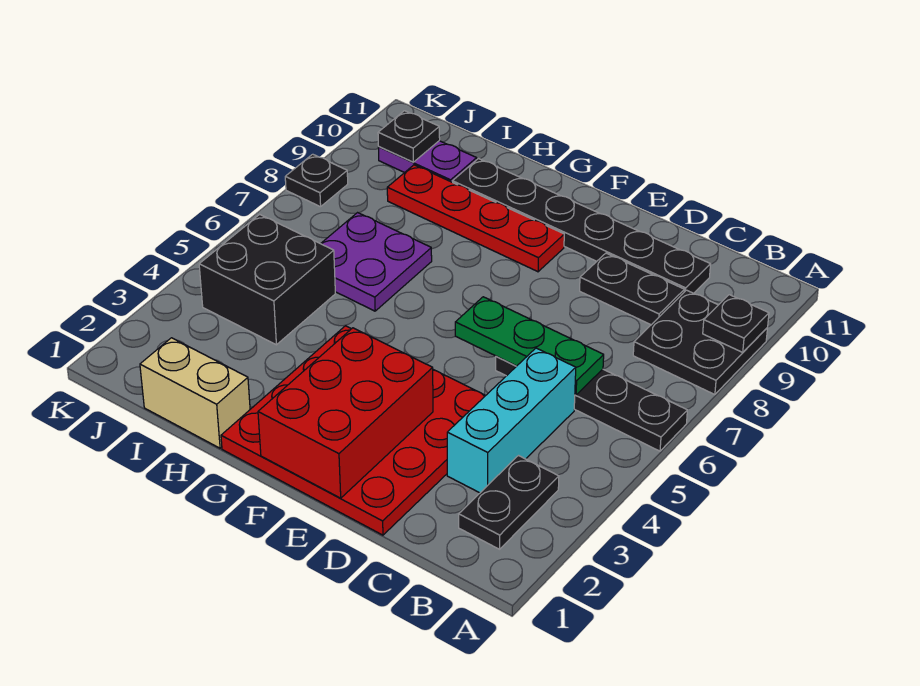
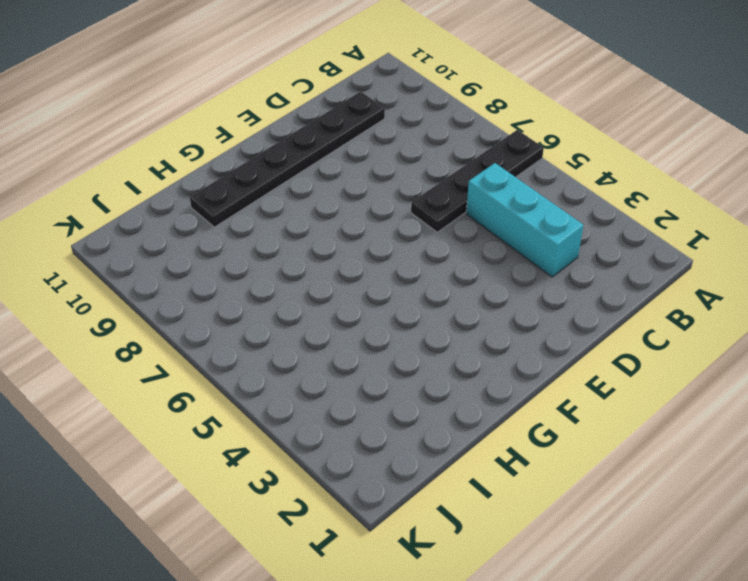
none -> black plate A8:B9 level 1
none -> black plate B2:B3 level 1
none -> black plate C9:D9 level 1

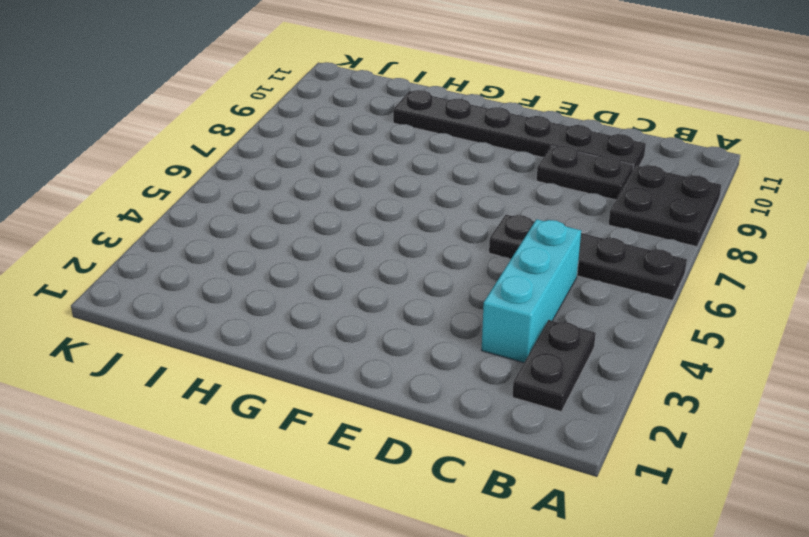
none -> red plate D1:G4 level 1
none -> red plate F9:I9 level 1
none -> tan brick H1:I1 level 1

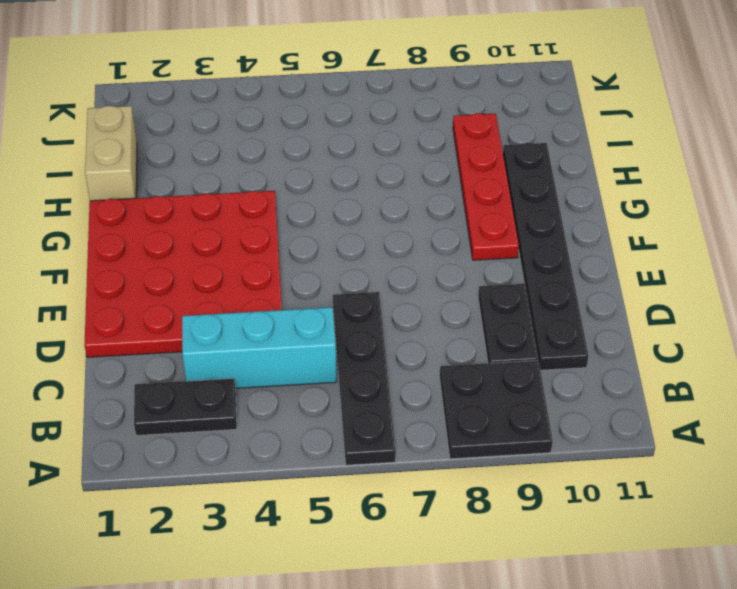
none -> purple plate H6:I7 level 1
none -> black brick I4:J5 level 1
none -> purple plate I10:J10 level 1

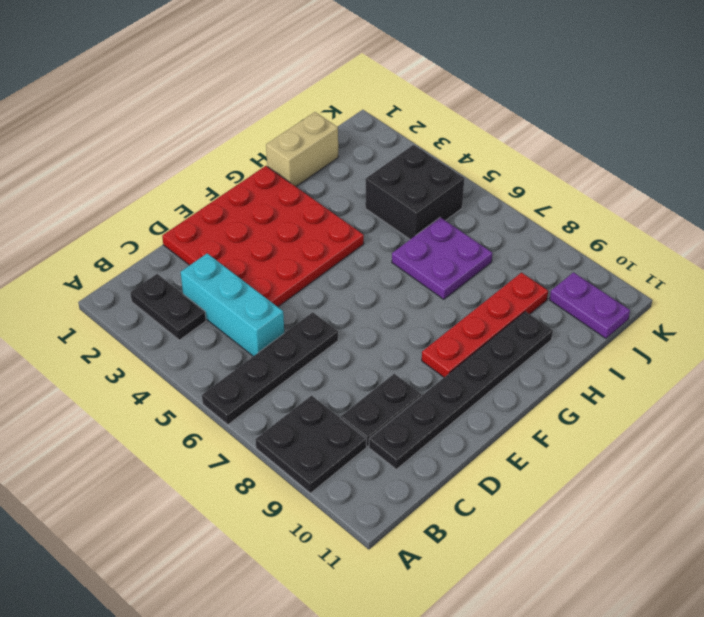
purple plate J10:J11 level 1 -> purple plate I10:J10 level 1
none -> black plate K8 level 1
none -> black plate A9 level 2
none -> green plate C6:E6 level 2

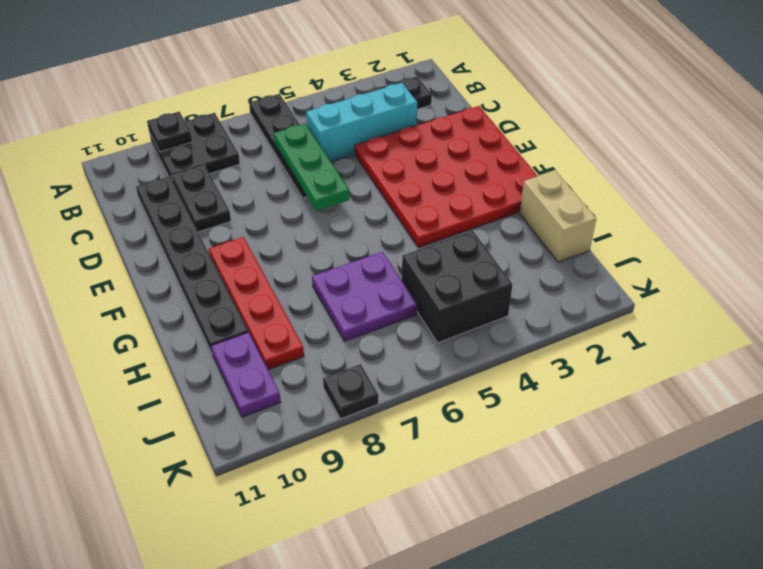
none -> red brick E1:F3 level 2
none -> black plate J10 level 2

